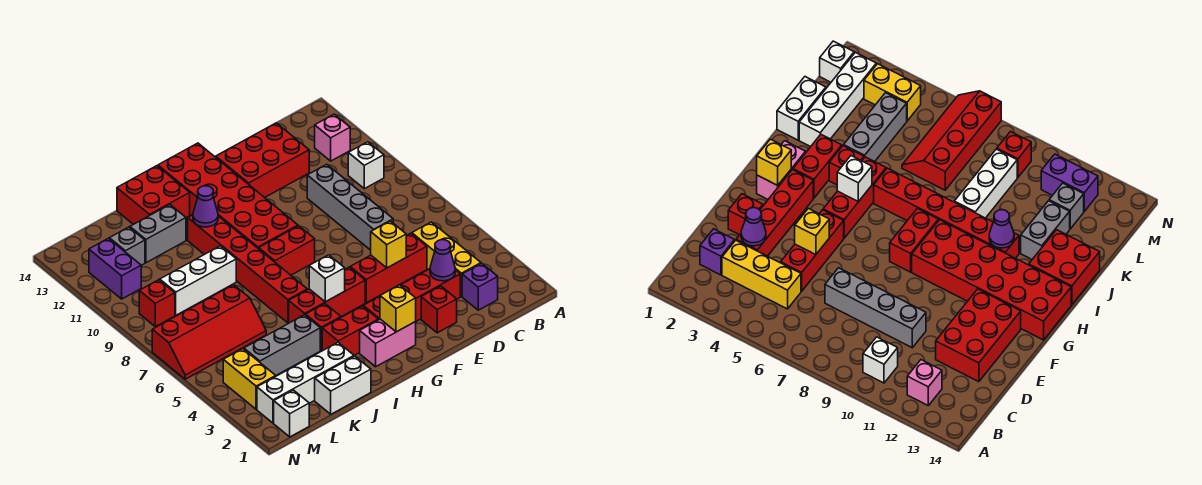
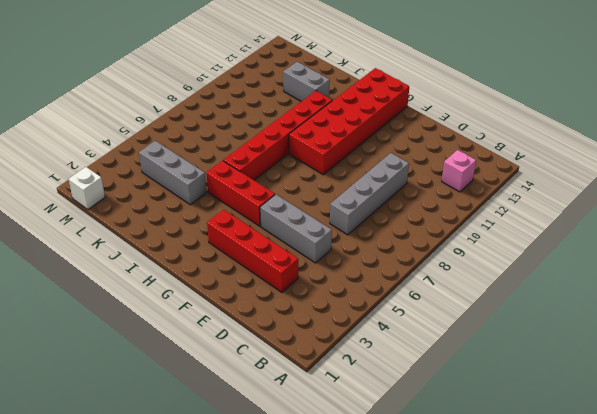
grey brick D5:F5 level 1 -> red brick D5:F5 level 1
none -> white brick B10 level 1
none -> purple brick C2 level 1
none -> yellow brick C3:C5 level 1
none -> red brick D12:F13 level 1

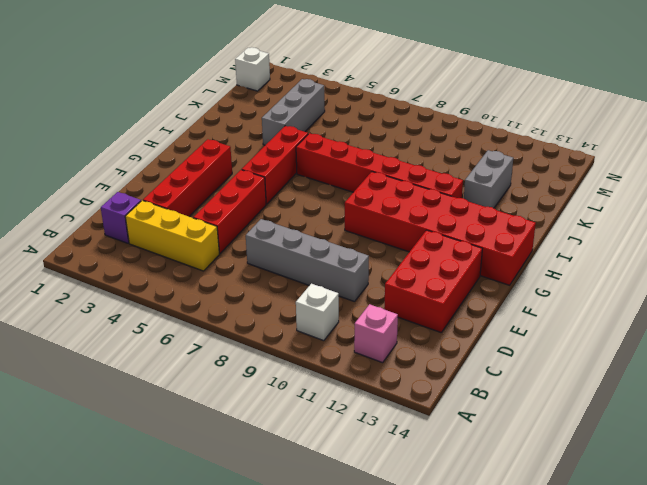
none -> red brick E2 level 1
none -> pink brick G2:H2 level 1
none -> red brick G8:H8 level 1
none -> red brick H3:I3 level 1

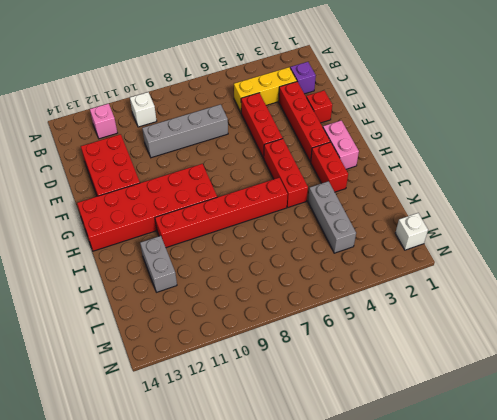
none -> red brick G8:H8 level 1
none -> red brick I4 level 1
none -> red brick I13:J14 level 1
none -> white brick J1:K1 level 1

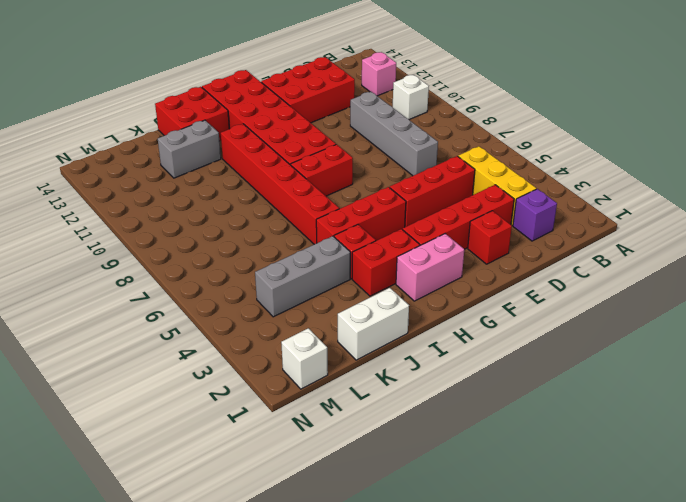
none -> white brick J2:M2 level 1
none -> white brick J9:L9 level 1
none -> red slope K6:N7 level 1 top 7
none -> grey brick L12 level 1

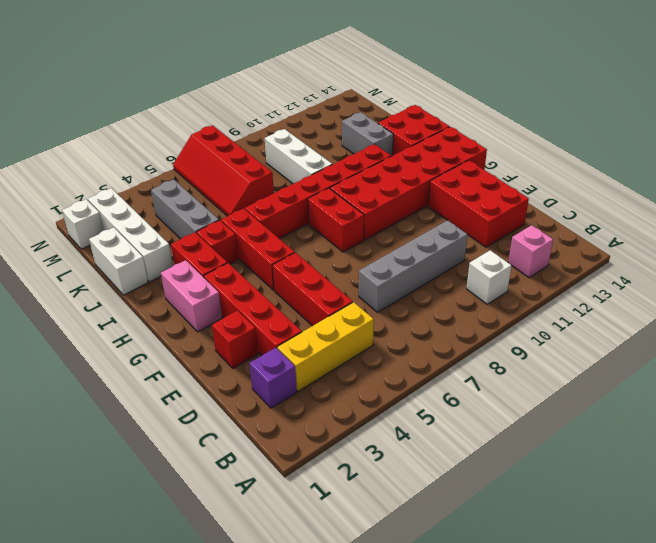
none -> grey brick L12 level 1
none -> yellow brick M3:M4 level 1
none -> red brick M9 level 1
none -> purple brick M11:M12 level 1

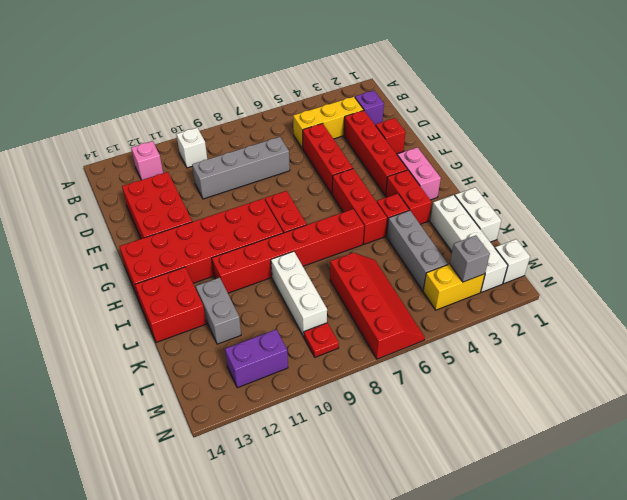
grey brick M3 level 2 -> grey brick L12 level 1
red plate M9 level 1 -> red brick M9 level 1
none -> purple cone D3 level 2
none -> yellow brick E5 level 2
none -> yellow brick G2 level 2
none -> white brick H5 level 2

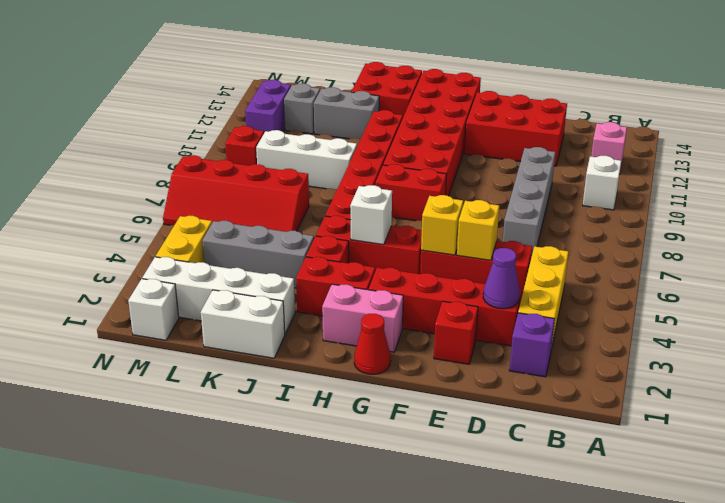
yellow brick F5 level 2 -> yellow brick G2 level 2
red cone G1 level 1 -> none
none -> purple cone I11 level 2

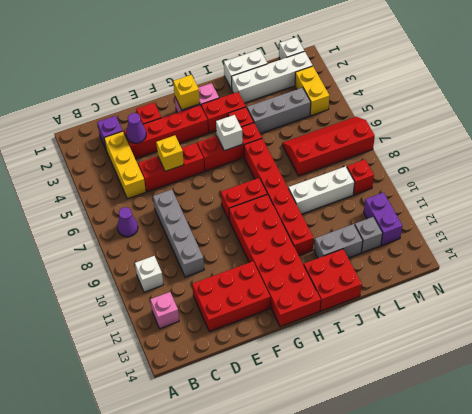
purple cone B7 level 1 -> purple cone I11 level 2

